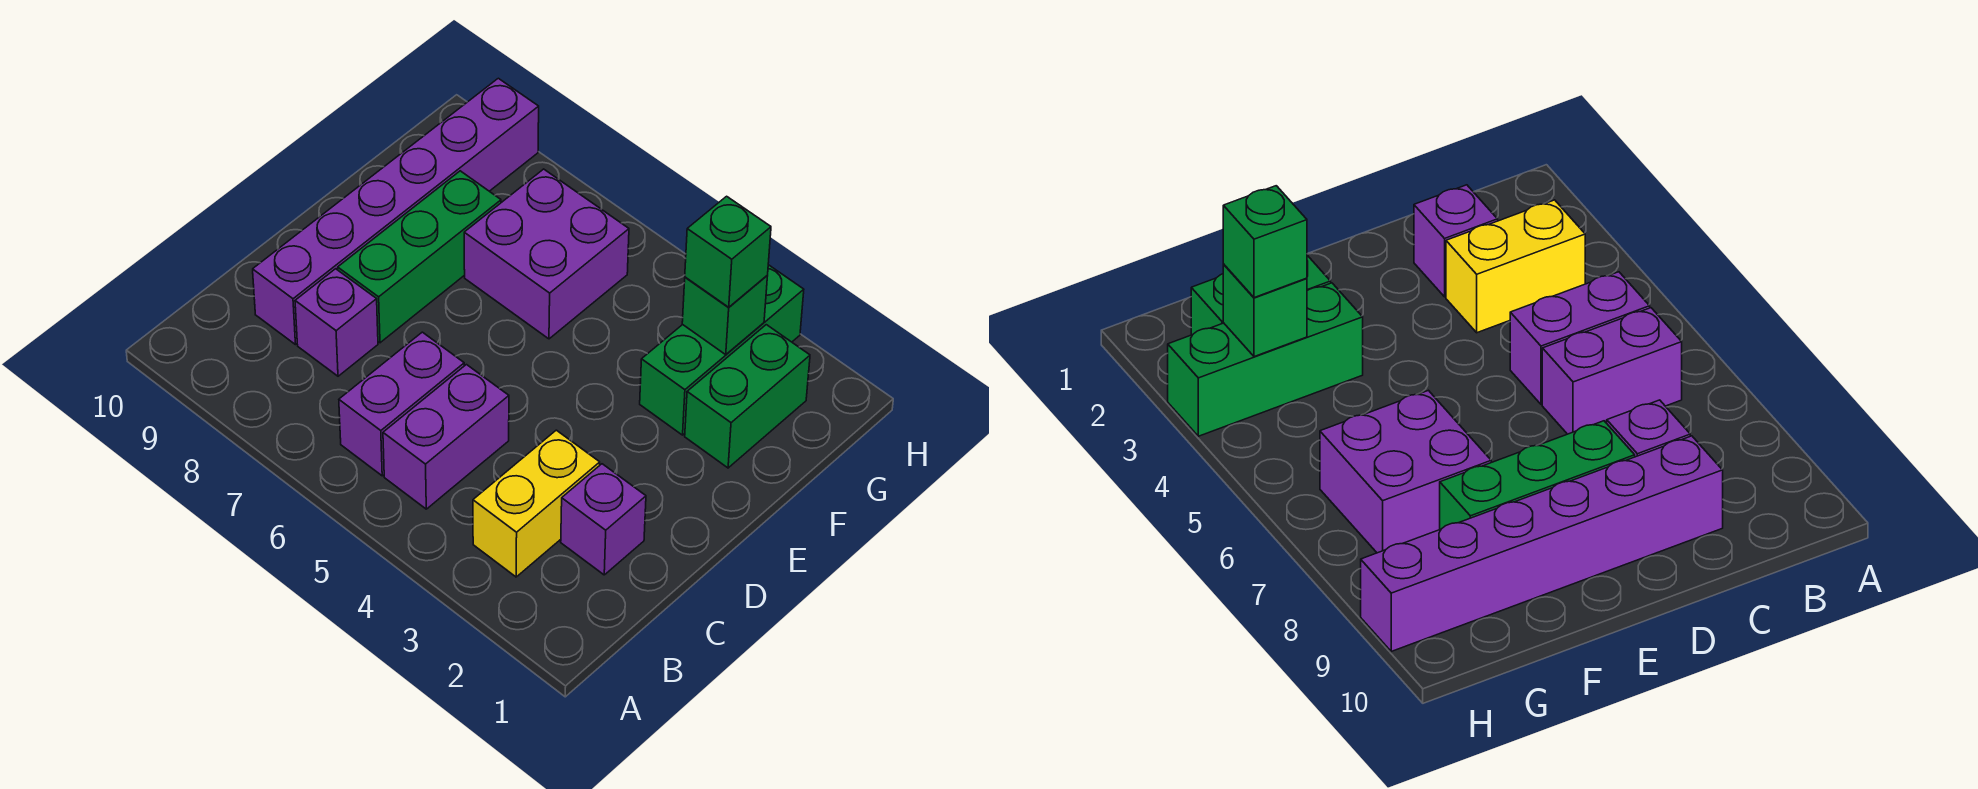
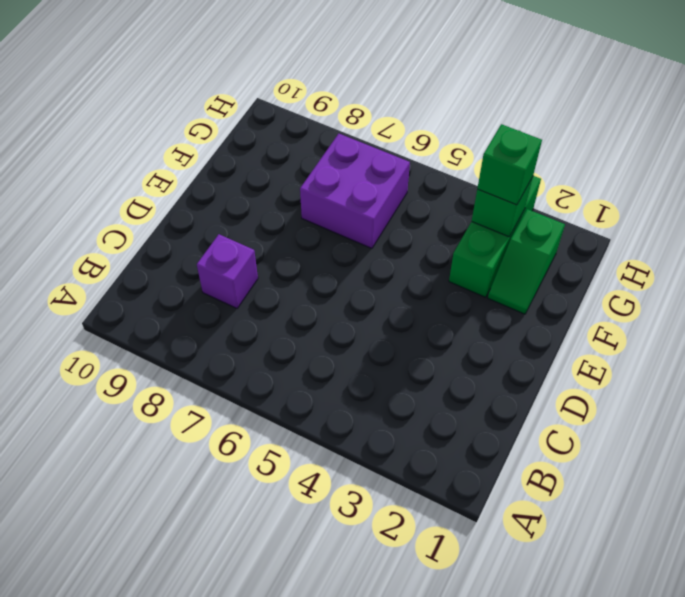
green slope F2:G2 level 1 top G -> green brick F2:G2 level 1
none -> yellow brick B3:C3 level 1
none -> purple brick B5:C5 level 1
none -> purple brick B6:C6 level 1

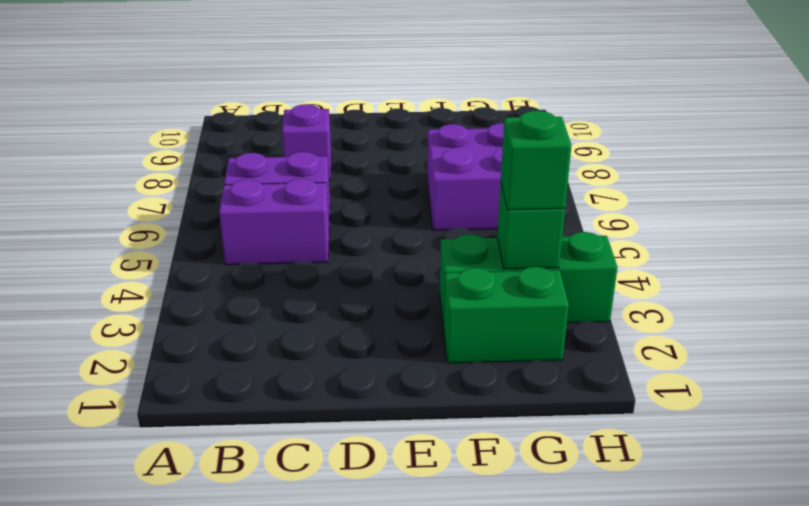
none -> yellow brick B3:C3 level 1
none -> purple brick C2 level 1
none -> purple brick C9:H9 level 1

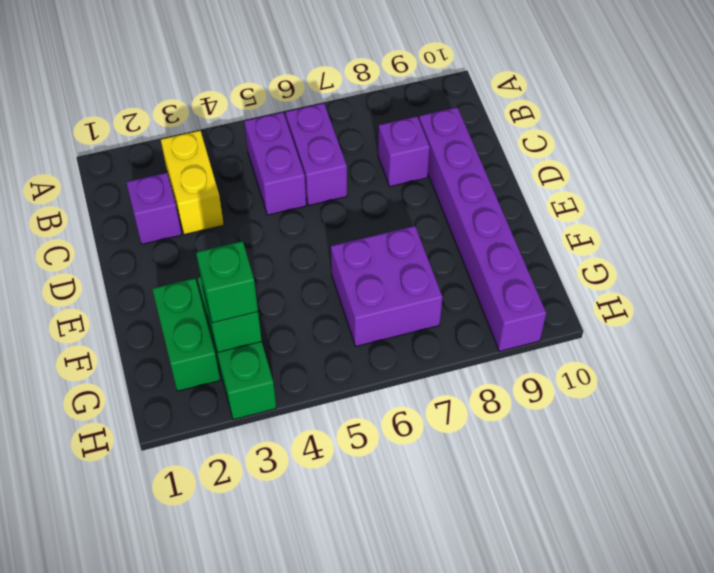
none -> green brick D8:F8 level 1

